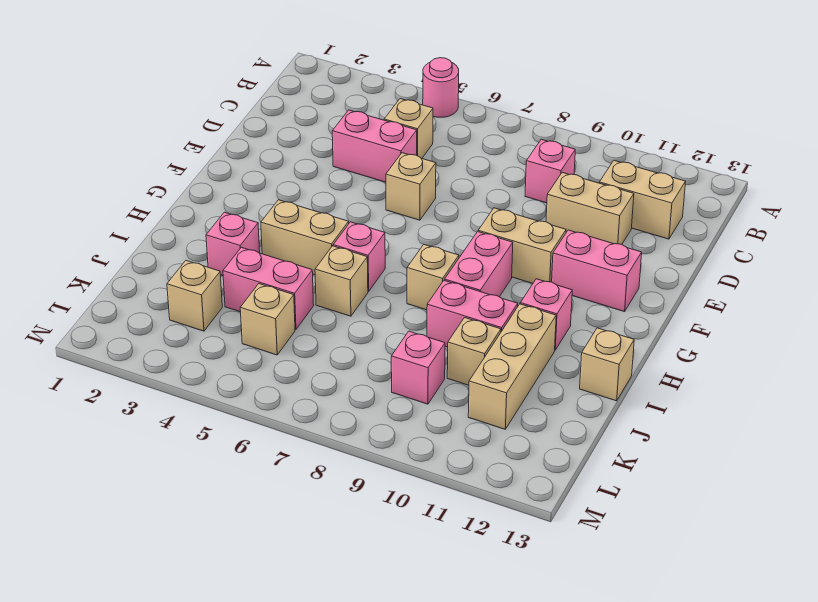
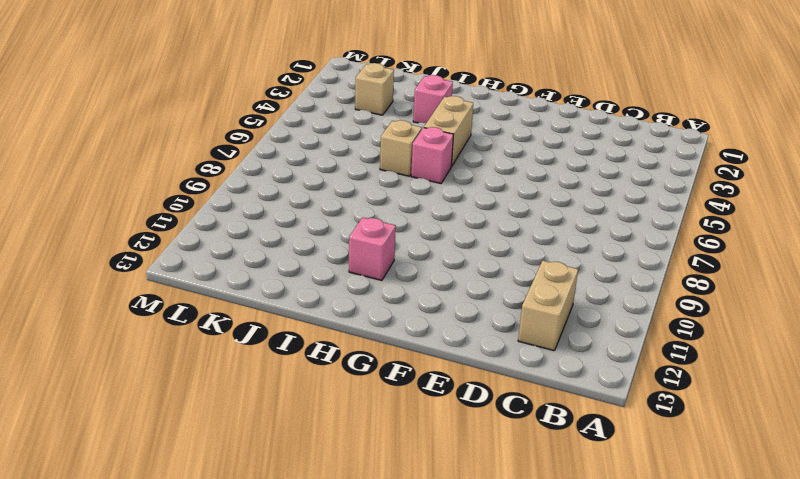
none -> pink round brick A5 level 1
none -> tan brick C5 level 1
none -> pink brick C9 level 1

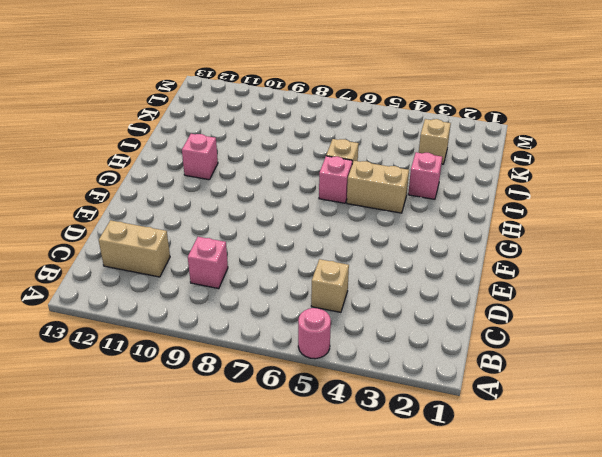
none -> pink brick D4:D5 level 1
none -> tan brick D10:D11 level 1
none -> tan brick E6 level 1

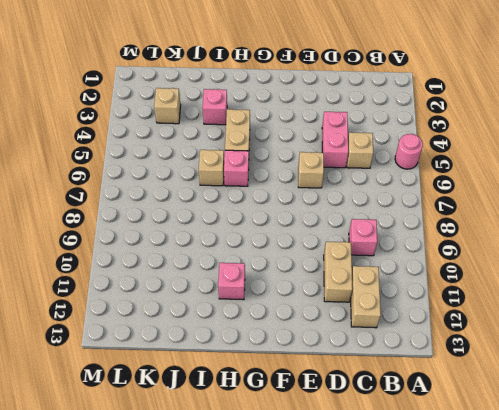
none -> tan brick F9:F10 level 1
none -> pink brick F11:F12 level 1
none -> pink brick G9:H9 level 1

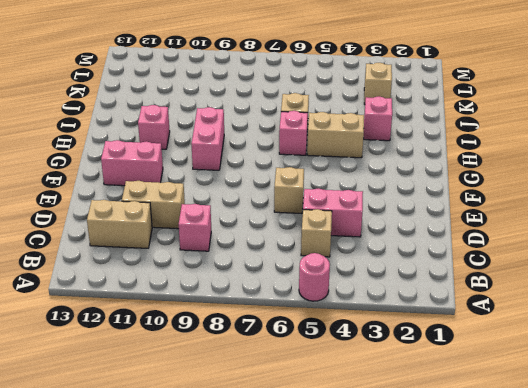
none -> tan brick F9:F10 level 1
none -> tan brick H8 level 1
none -> pink brick I9:I10 level 1

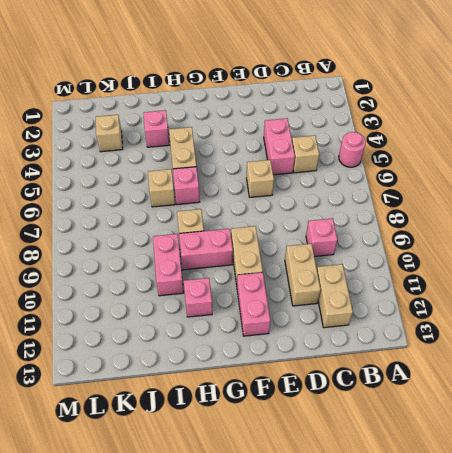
none -> tan brick I11:K11 level 1
none -> tan brick I13 level 1
none -> pink brick J4:J5 level 1

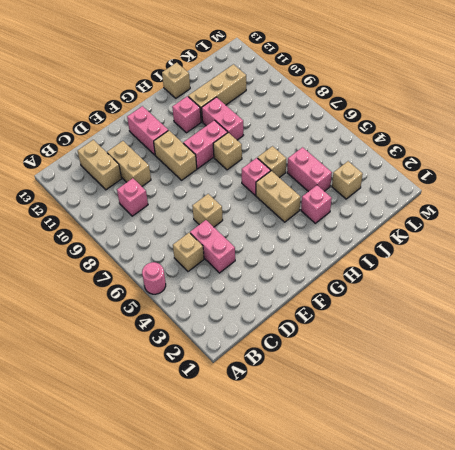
none -> tan brick J10 level 1
none -> tan brick K5 level 1
none -> pink brick K9 level 1

